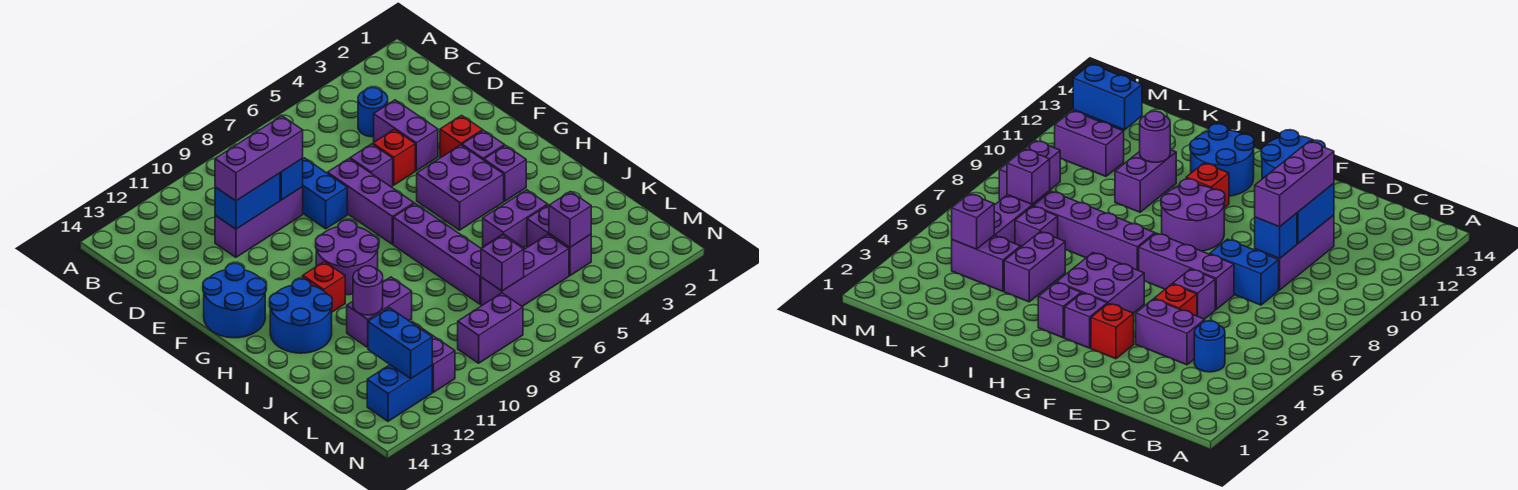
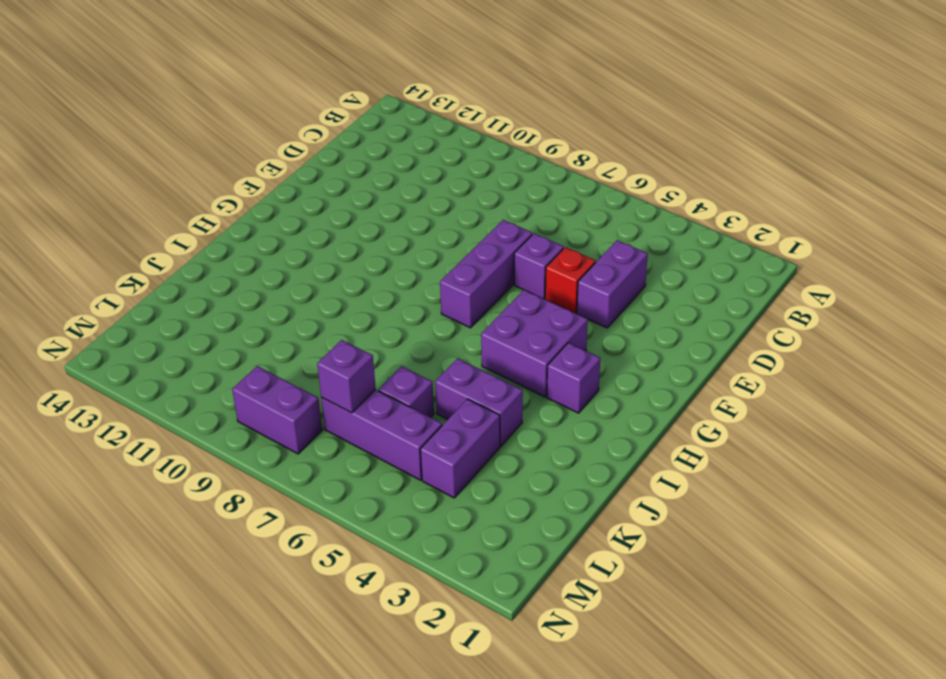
none -> blue round brick C4 level 1
none -> blue brick D8:E8 level 1
none -> purple brick D9:D11 level 1
none -> red brick F3 level 1

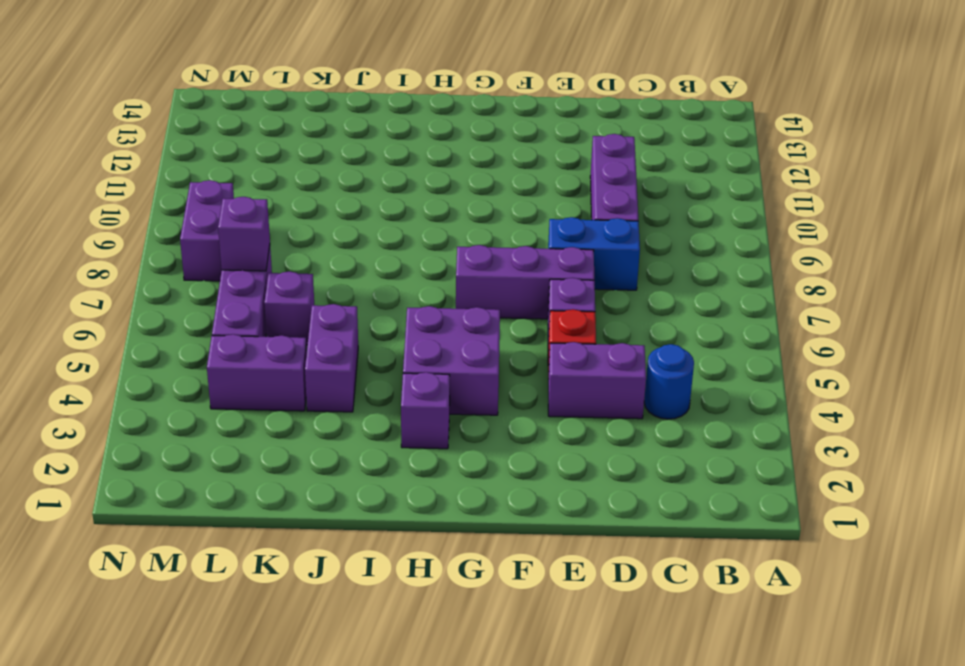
none -> red brick F3 level 1
none -> blue round brick F13:G14 level 1
none -> purple brick G3 level 1
none -> purple round brick G9:H10 level 1

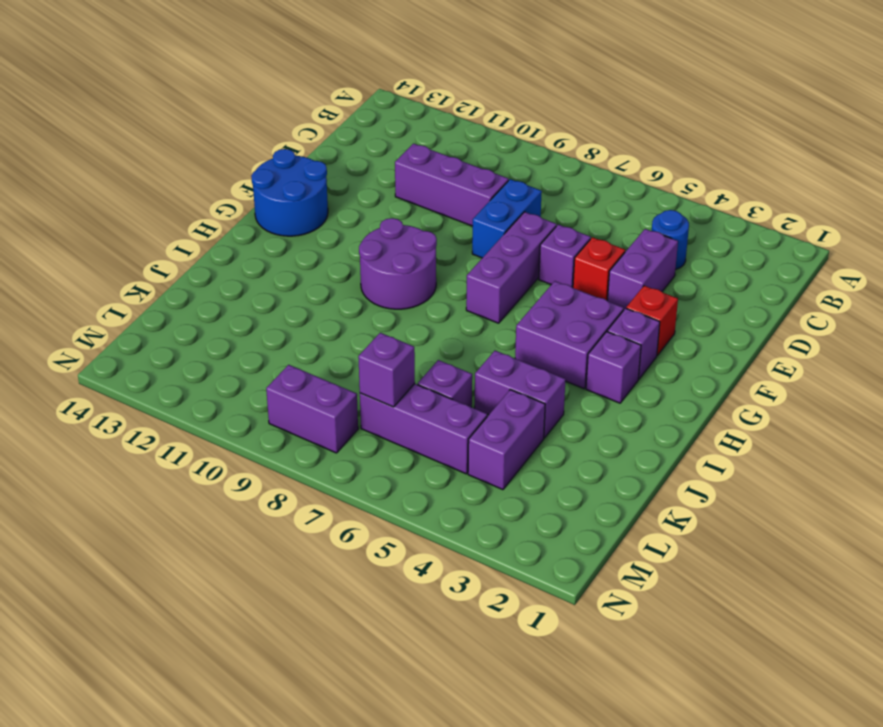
none -> purple brick H7:K7 level 1
none -> red brick H11 level 1
none -> blue round brick H12:I13 level 1
none -> purple brick J10:J11 level 1

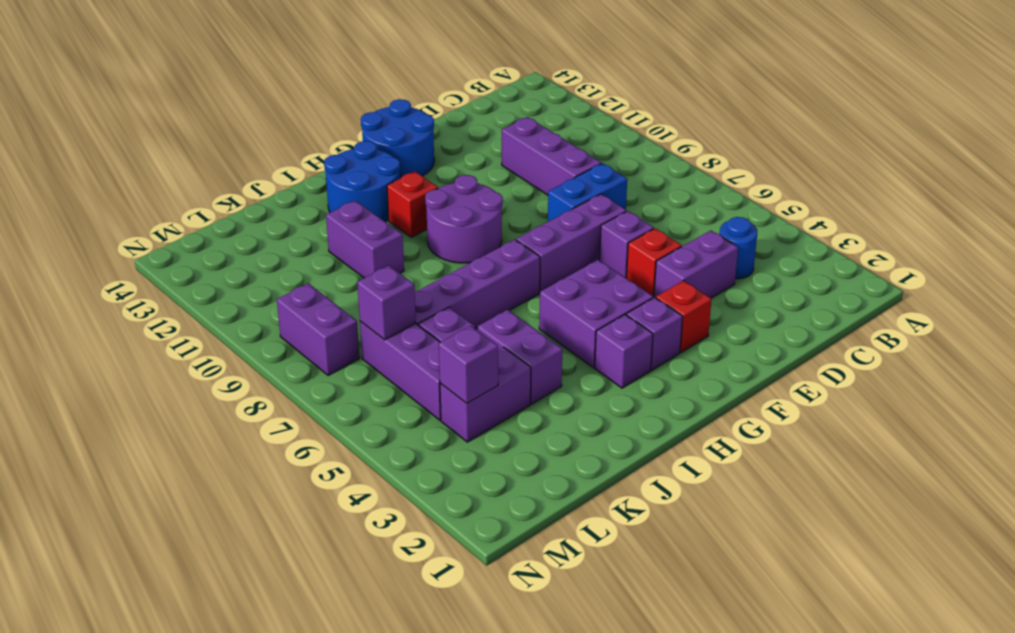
none -> purple brick L11:M11 level 1
none -> blue brick M12:M13 level 1
none -> blue brick D9 level 2
none -> blue brick D10:D11 level 2

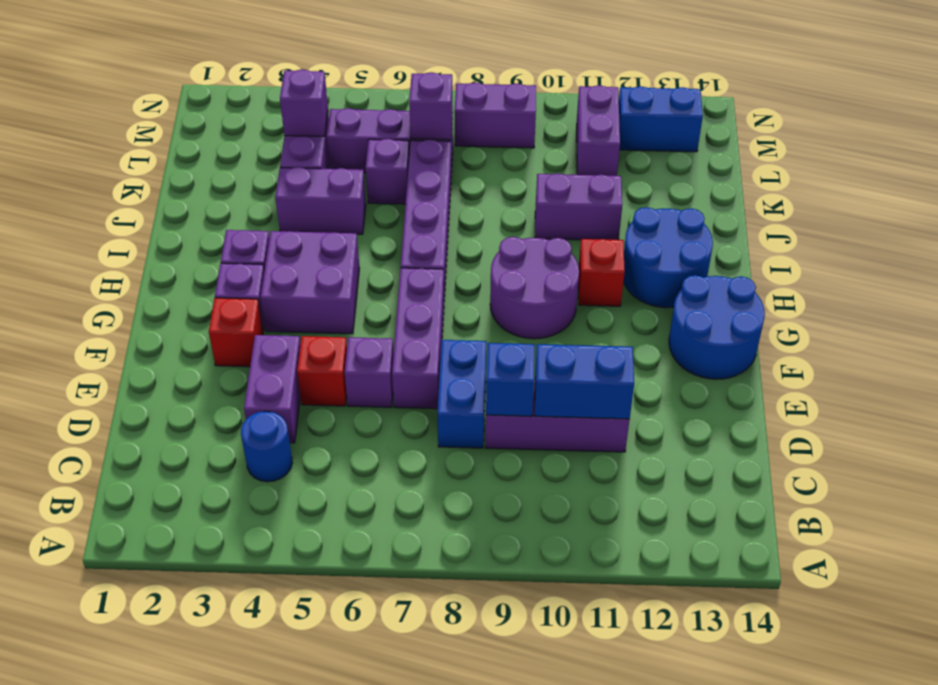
none -> purple round brick J11 level 2
none -> blue brick L12:M12 level 2
none -> purple brick D9:D11 level 3

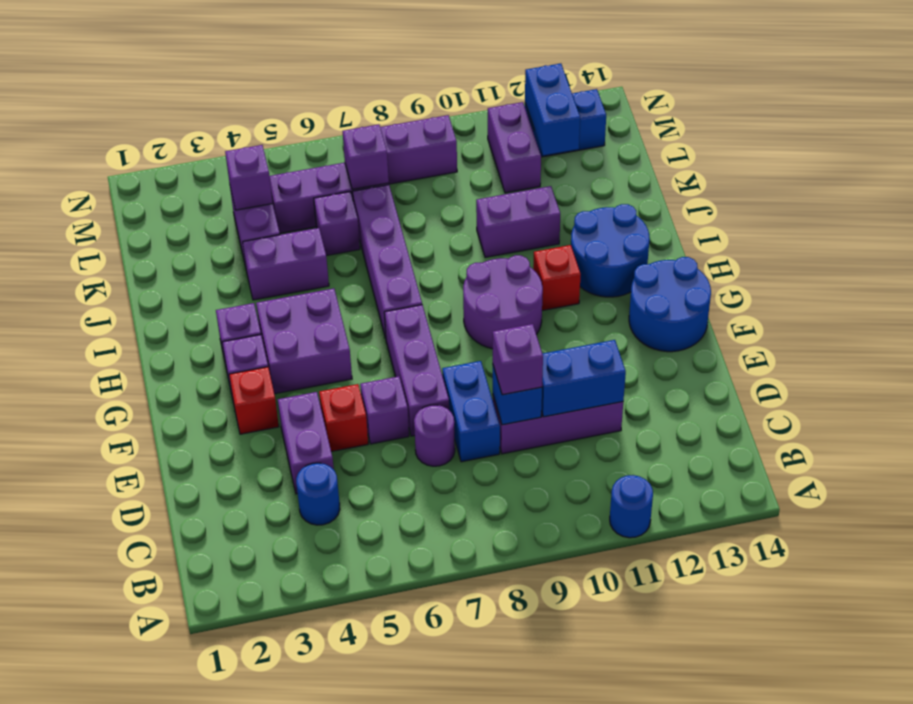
blue round brick A11 level 1 -> none
purple round brick D7 level 1 -> purple round brick J11 level 2
purple brick D9 level 3 -> purple brick D9:D11 level 3

